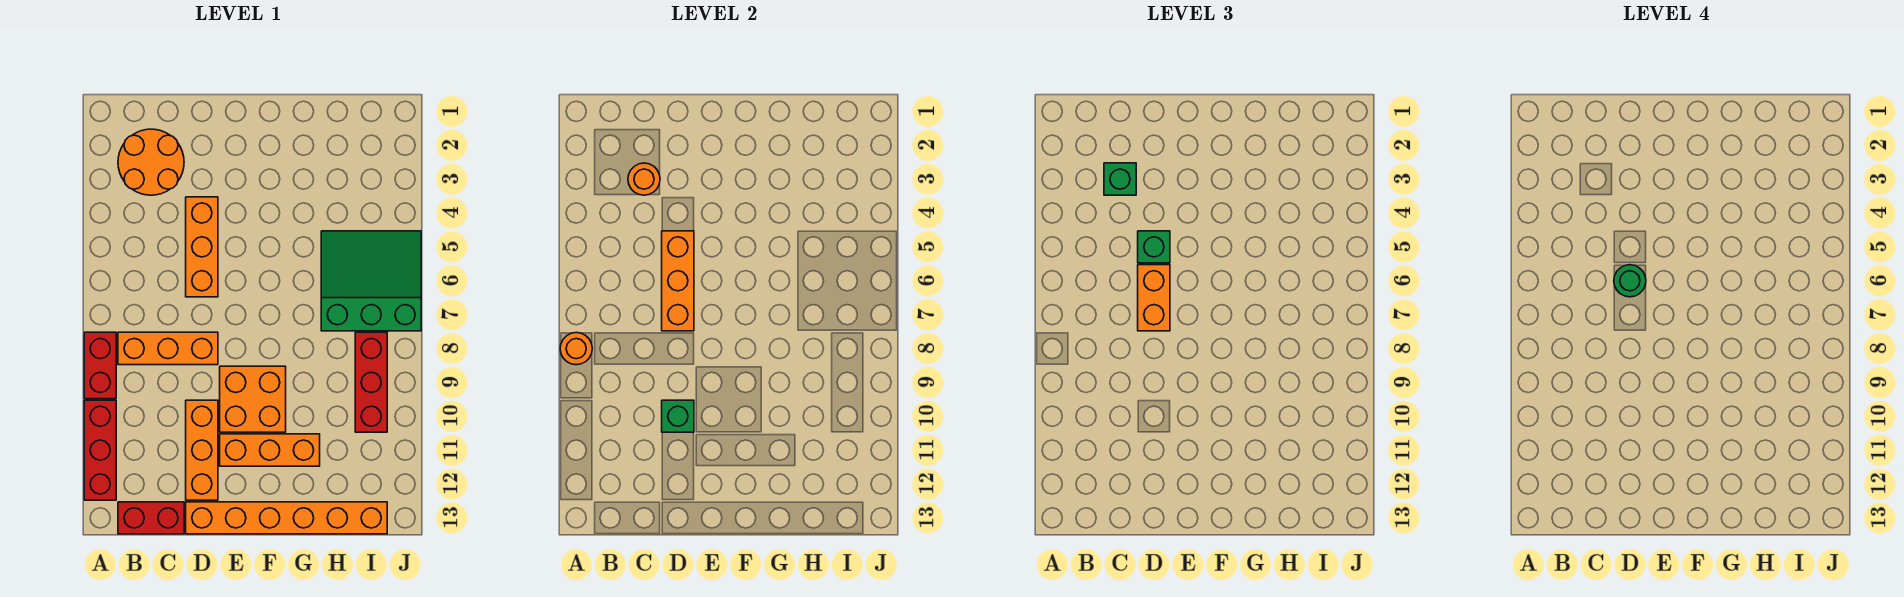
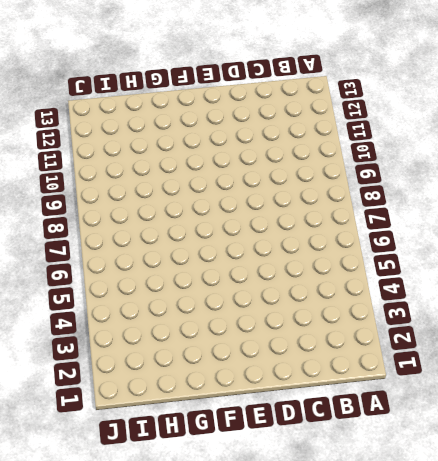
none -> red brick A8:A9 level 1
none -> red brick A10:A12 level 1
none -> orange round brick B2:C3 level 1

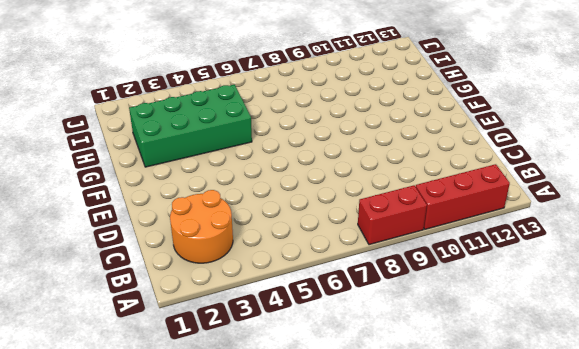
green brick G2:H5 level 1 -> green slope H5:J7 level 1 top 7
none -> orange brick B8:D8 level 1
none -> red brick B13:C13 level 1
none -> orange brick D4:D6 level 1

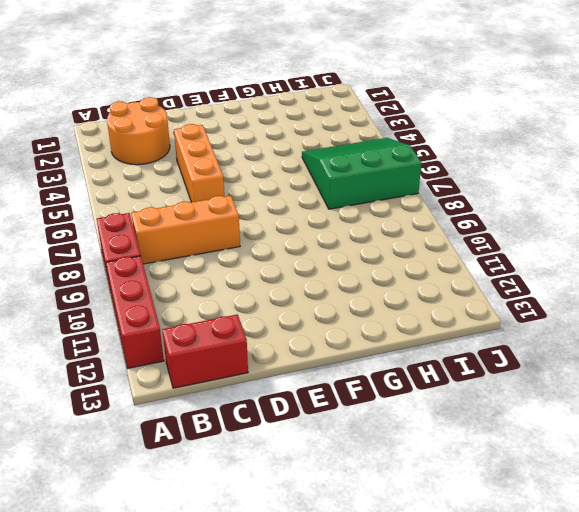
none -> orange brick D10:D12 level 1
none -> orange brick D13:I13 level 1
none -> orange brick E9:F10 level 1

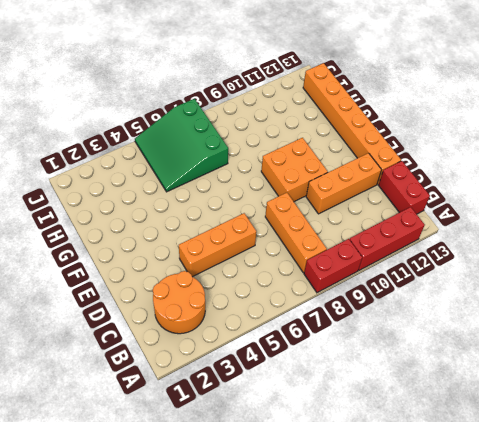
none -> orange brick E11:G11 level 1
none -> red brick I8:I10 level 1
none -> orange round brick A8 level 2

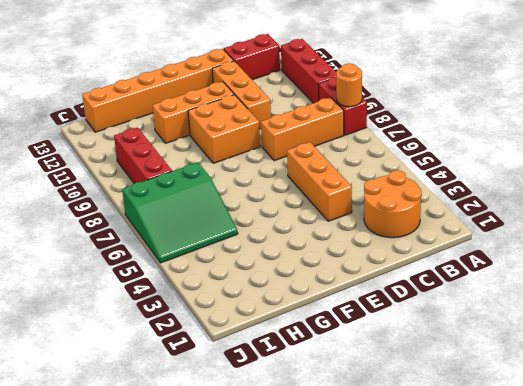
none -> orange round brick C3 level 2
none -> orange brick D5:D7 level 2
none -> green brick D10 level 2

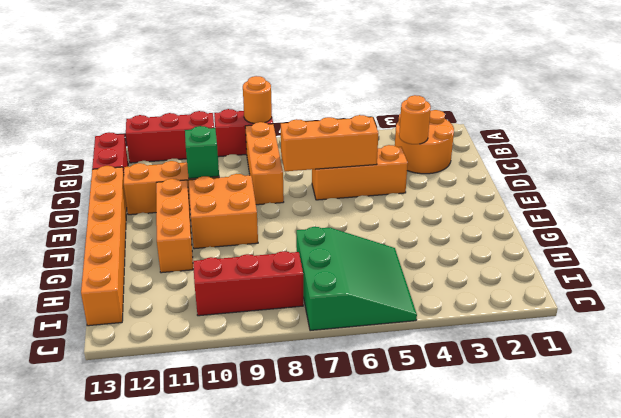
none -> green brick C3 level 3
none -> green brick D5 level 3
none -> orange brick D6:D7 level 3

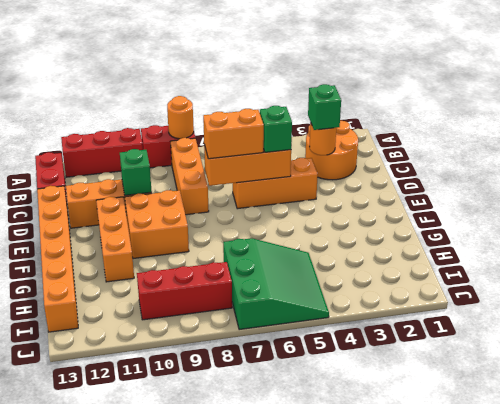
none -> green round brick D6 level 4

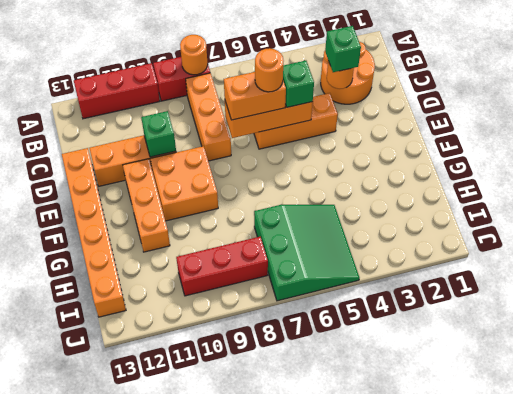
orange round brick D6 level 4 -> green round brick D6 level 4
none -> red brick B13:C13 level 1

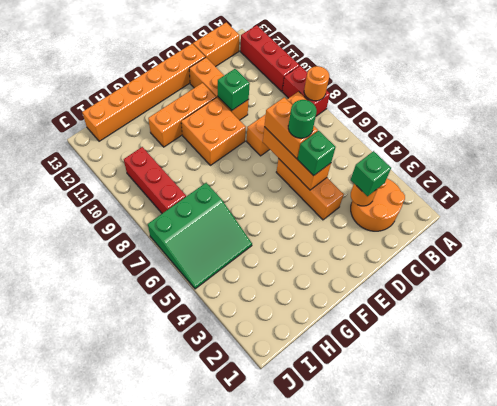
orange brick B13:C13 level 1 -> red brick B13:C13 level 1

